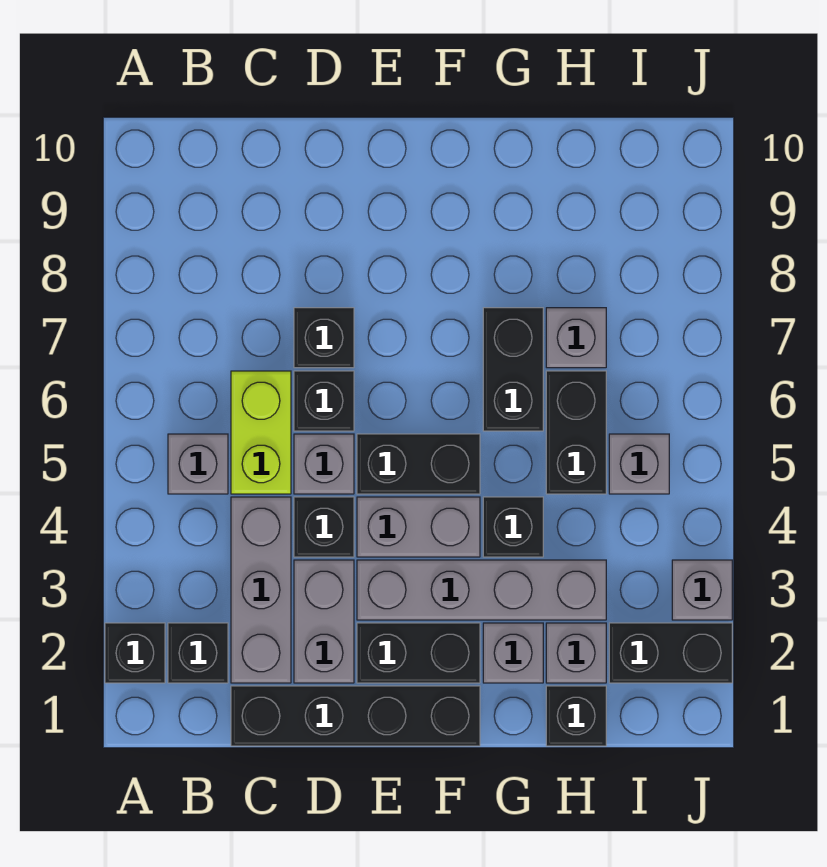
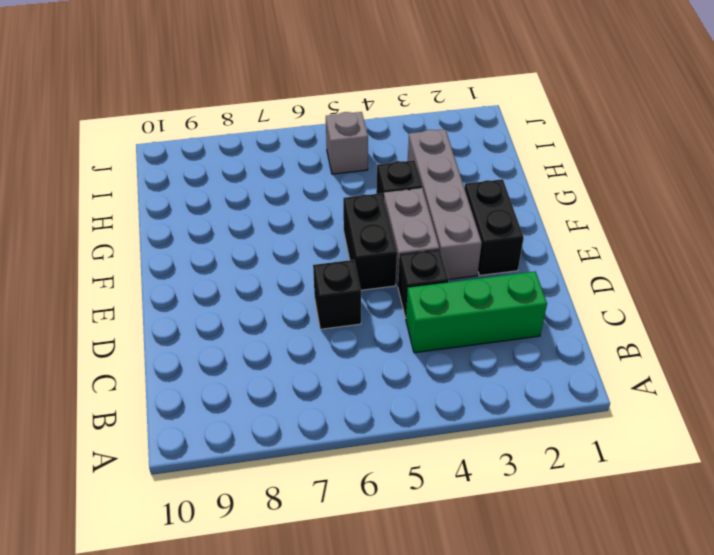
green brick C2:C4 level 1 -> grey brick C2:C4 level 1
none -> black brick A2 level 1
none -> black brick B2 level 1
none -> grey brick B5 level 1

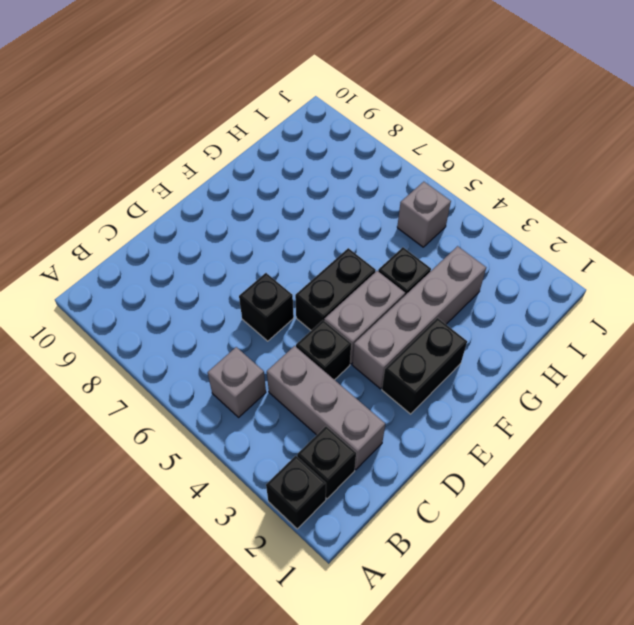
none -> black brick C1:F1 level 1
none -> lime brick C5:C6 level 1
none -> grey brick D2:D3 level 1

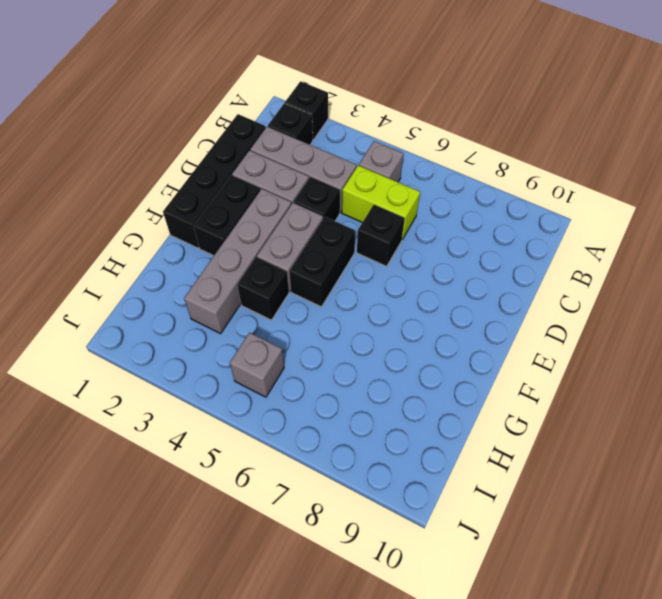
none -> grey brick D5 level 1
none -> black brick D7 level 1
none -> grey brick G2 level 1

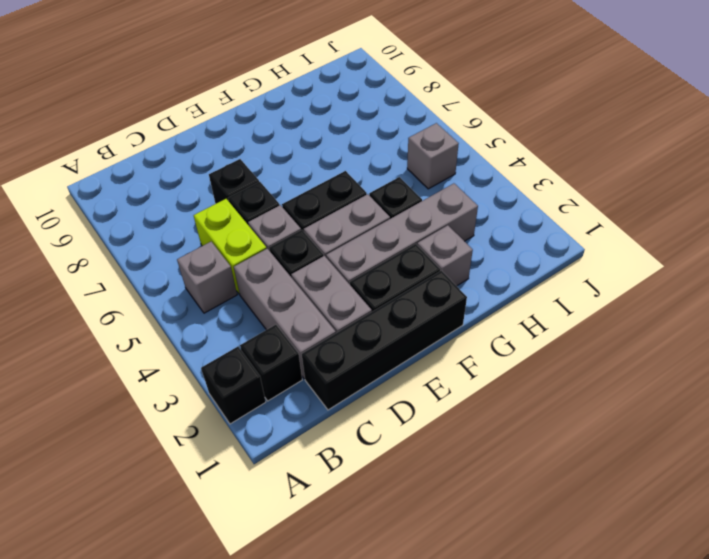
none -> black brick G6:G7 level 1
none -> black brick H1 level 1
none -> grey brick H2 level 1

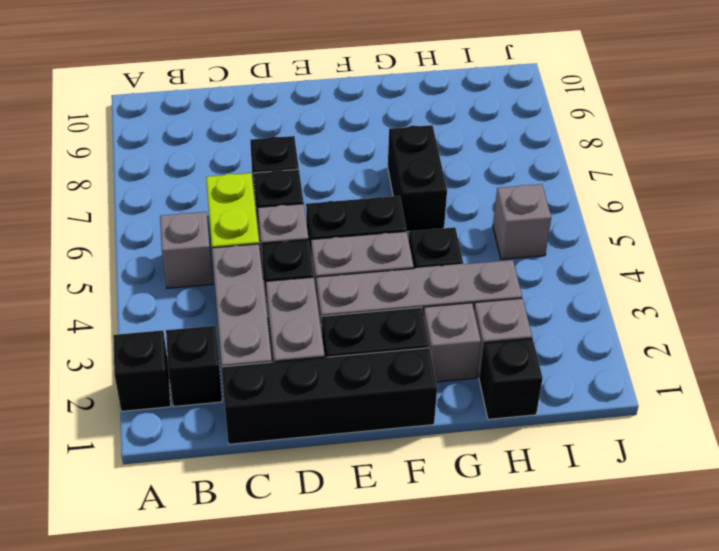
none -> black brick H5:H6 level 1
none -> grey brick H7 level 1
none -> black brick I2:J2 level 1

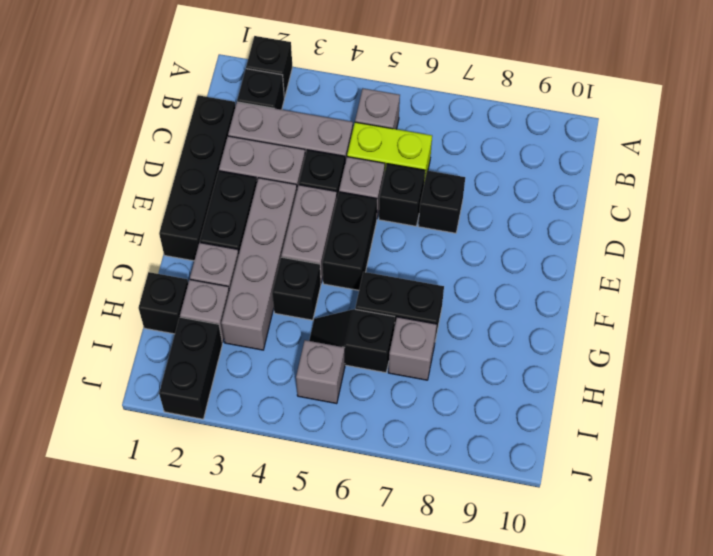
black slope H5:H6 level 1 top 6 -> black brick H5:H6 level 1
none -> grey brick J3 level 1

